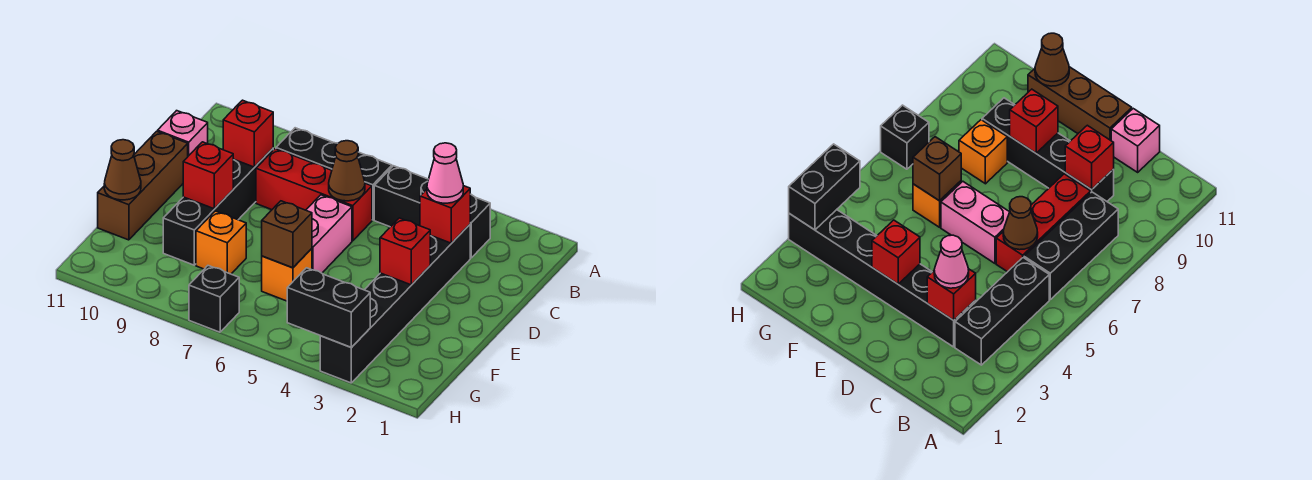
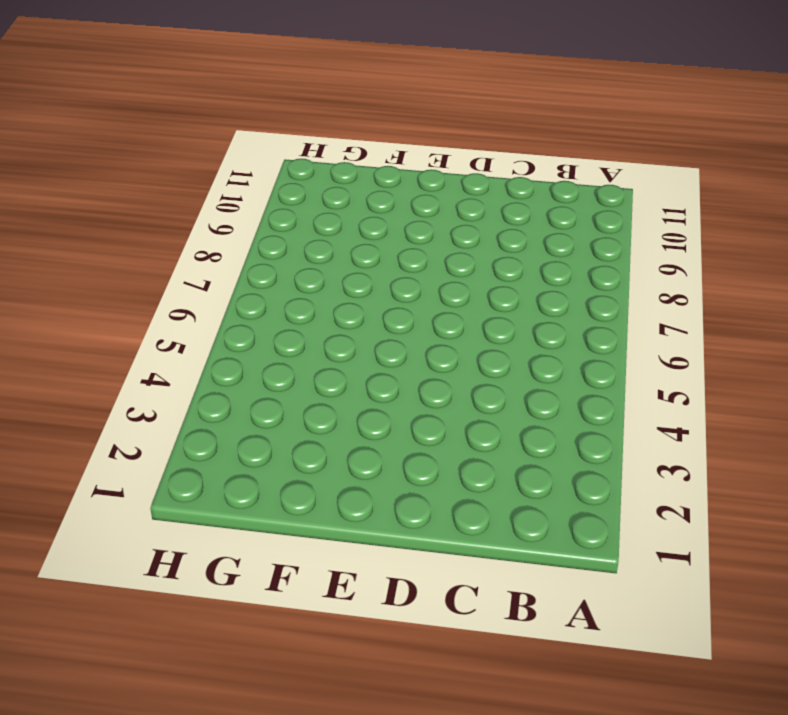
none -> black brick B3:B5 level 1
none -> black brick B6:B8 level 1
none -> black brick C3:H3 level 1

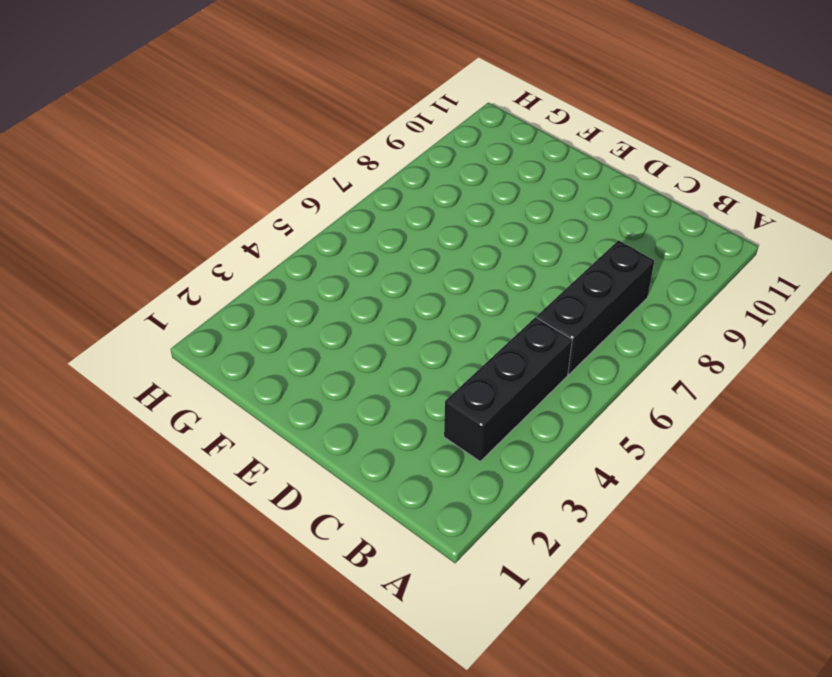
none -> black brick C3:H3 level 1
none -> red brick C6:C8 level 1
none -> black brick C9:F9 level 1

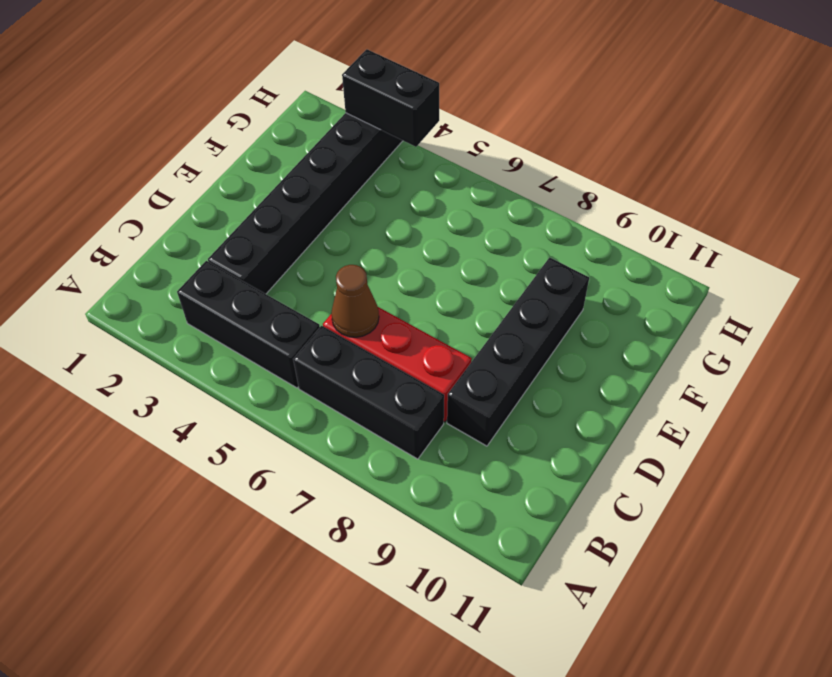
none -> pink brick C11 level 1
none -> pink brick D6:E6 level 1
none -> brown brick D11:F11 level 1

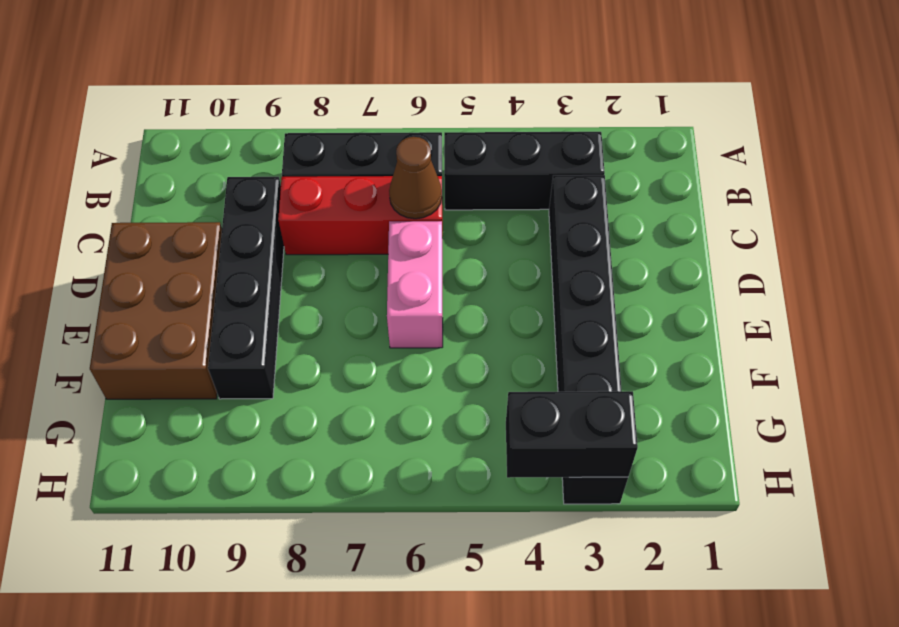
brown brick D10:F11 level 1 -> brown brick D11:F11 level 1
none -> pink brick C11 level 1
none -> orange brick F6 level 1
none -> orange brick F8 level 1

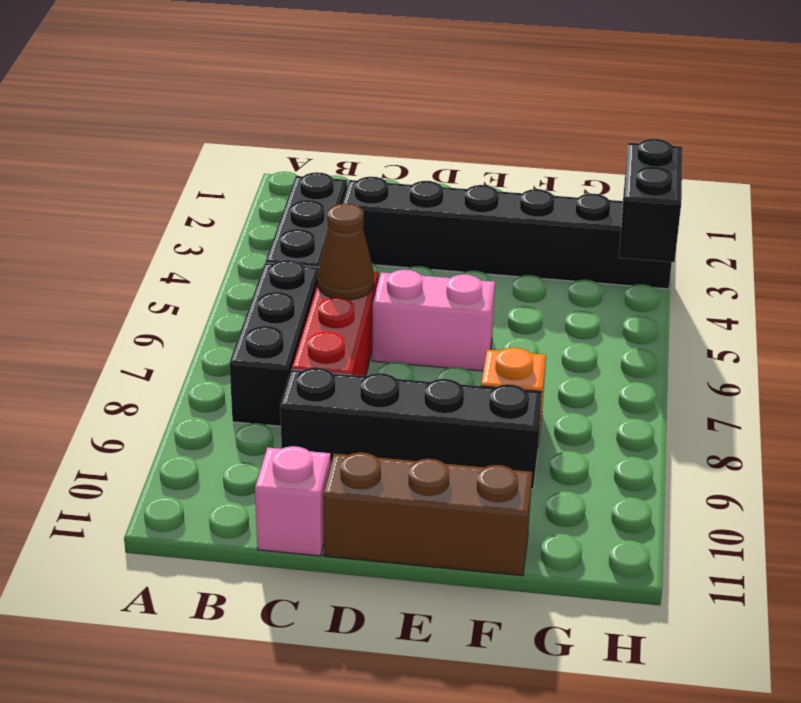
none -> orange brick F6 level 1
none -> black brick H7 level 1
none -> red brick C3 level 2

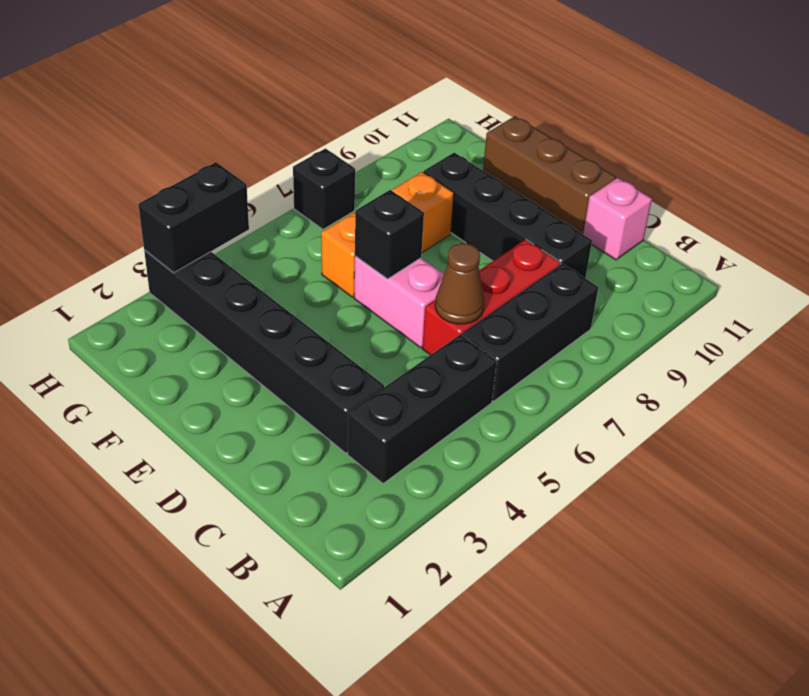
black brick E6 level 2 -> none
none -> red brick C3 level 2
none -> red brick C9 level 2
none -> red brick E3 level 2

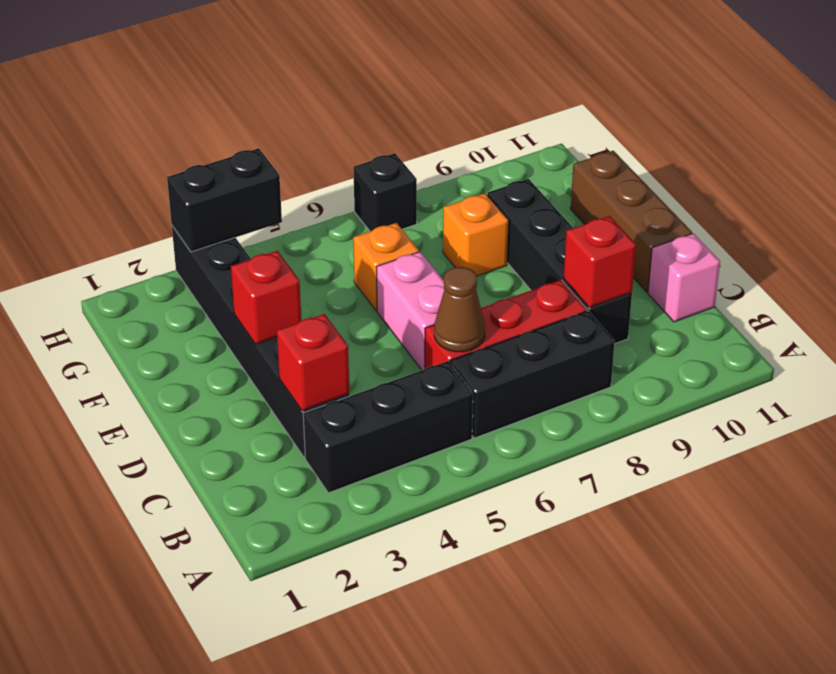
none -> red brick E9 level 2
none -> brown brick F6 level 2
none -> brown cone F11 level 2

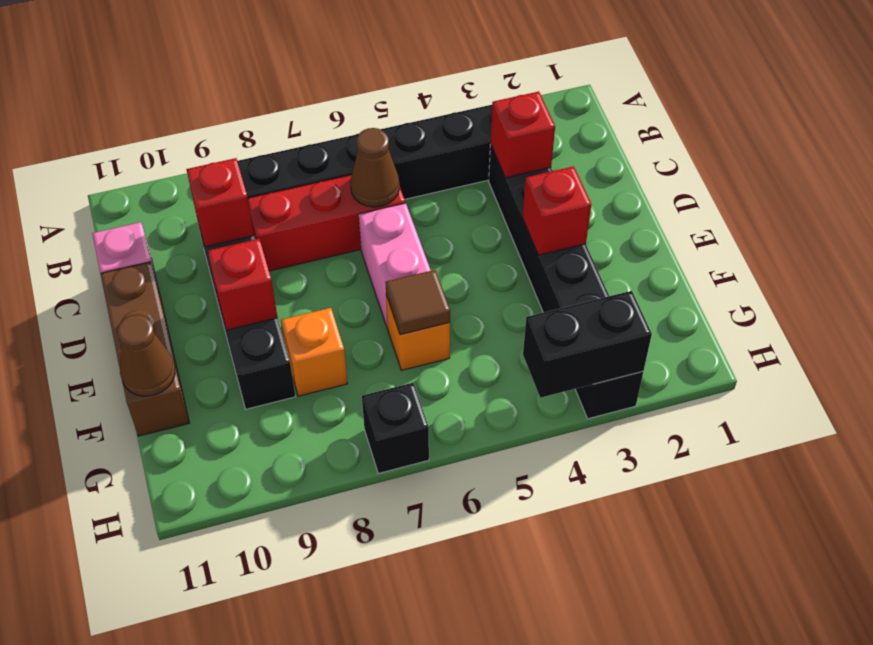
brown tile F6 level 2 -> brown brick F6 level 2
none -> pink cone C3 level 3

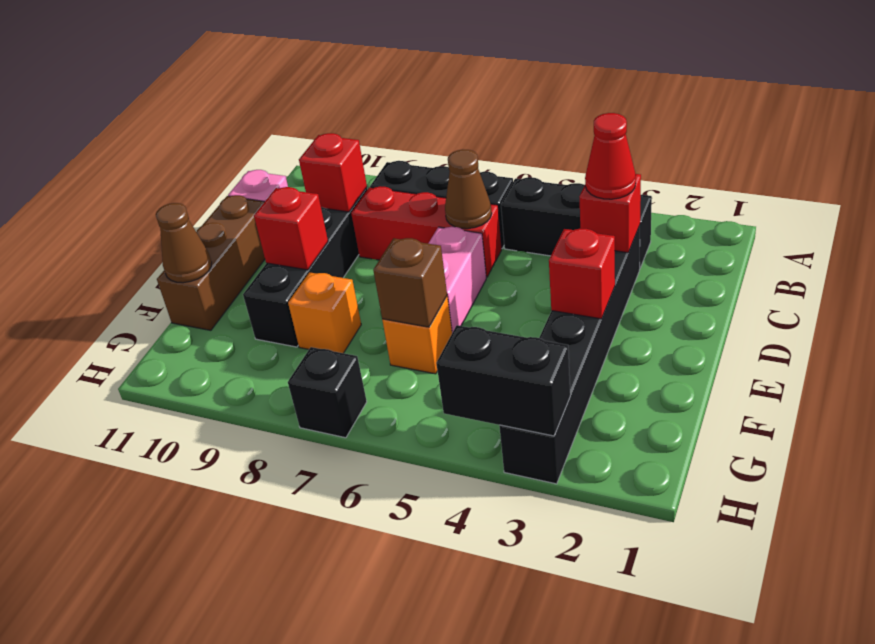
red cone C3 level 3 -> pink cone C3 level 3

